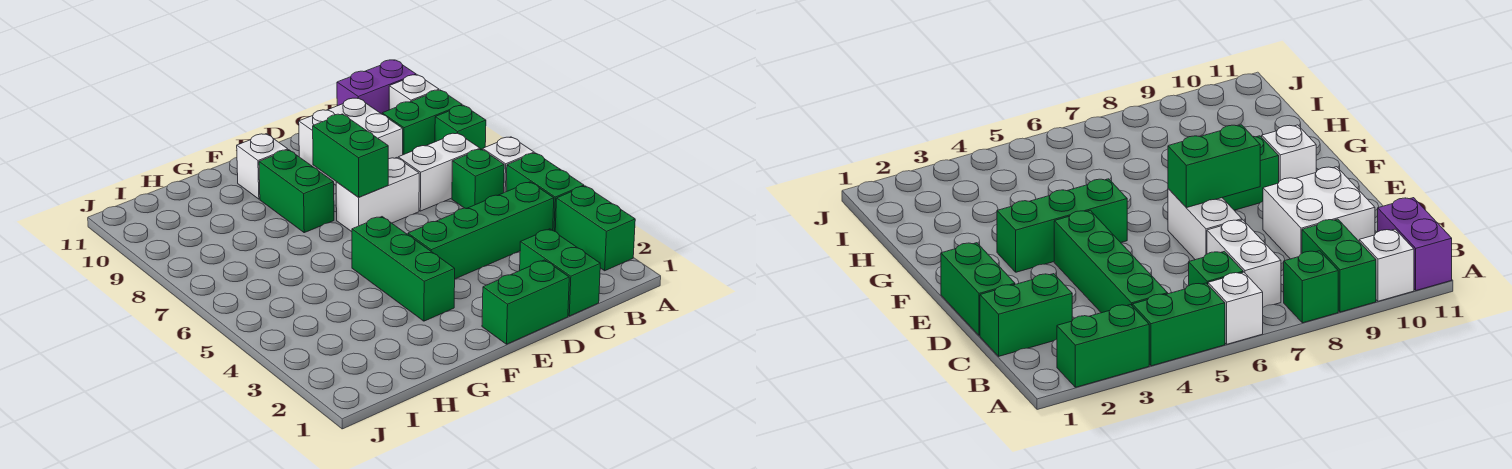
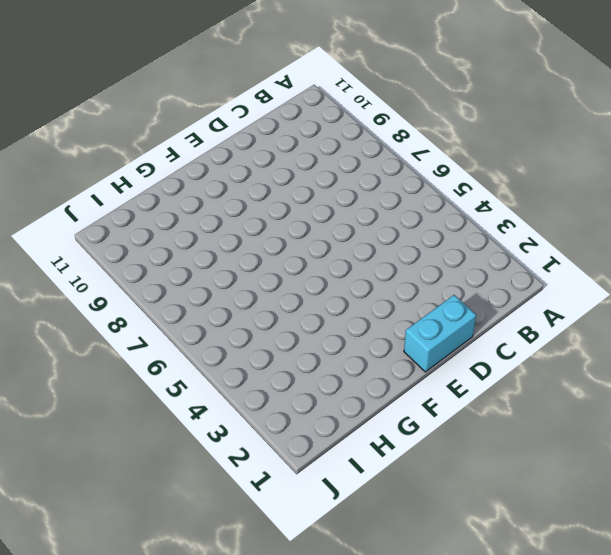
cyan brick D1:E1 level 1 -> green brick D1:E1 level 1
none -> green brick A2:A3 level 1
none -> green brick A4:A5 level 1
none -> white brick A6 level 1

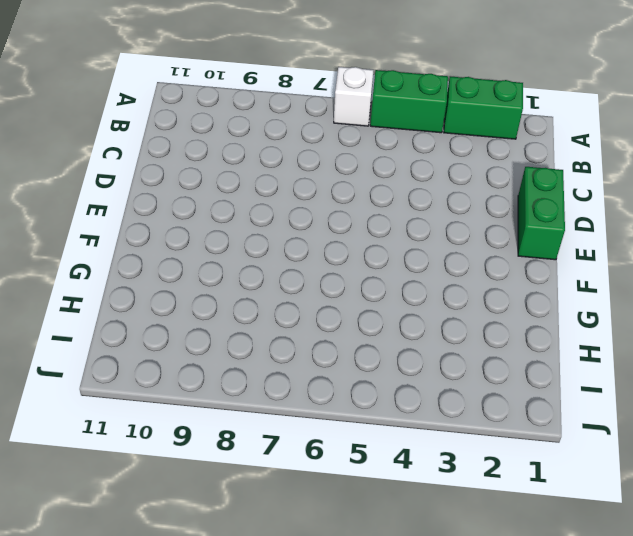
none -> green brick A8 level 1
none -> green brick A9:B9 level 1
none -> white brick A10 level 1

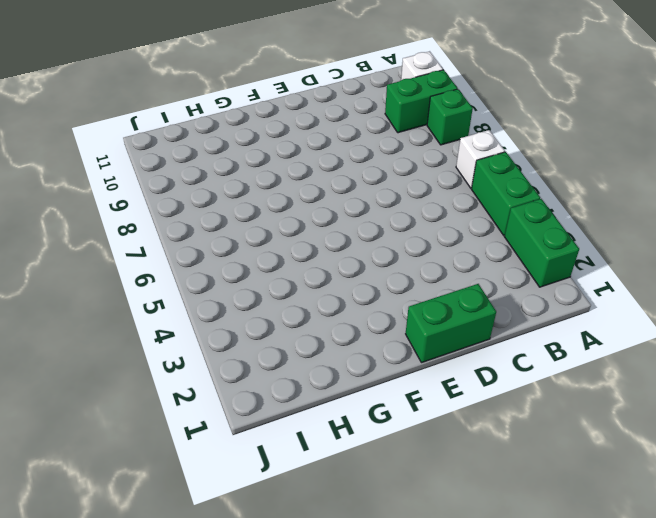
none -> purple brick A11:B11 level 1
none -> green brick B4:E4 level 1
none -> green brick B6 level 1

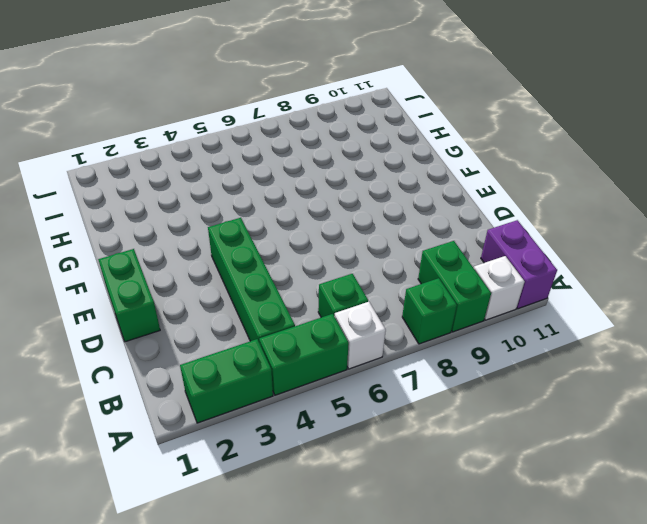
none -> white brick B7:C7 level 1
none -> green brick C1:C2 level 1
none -> white brick C9:D10 level 1

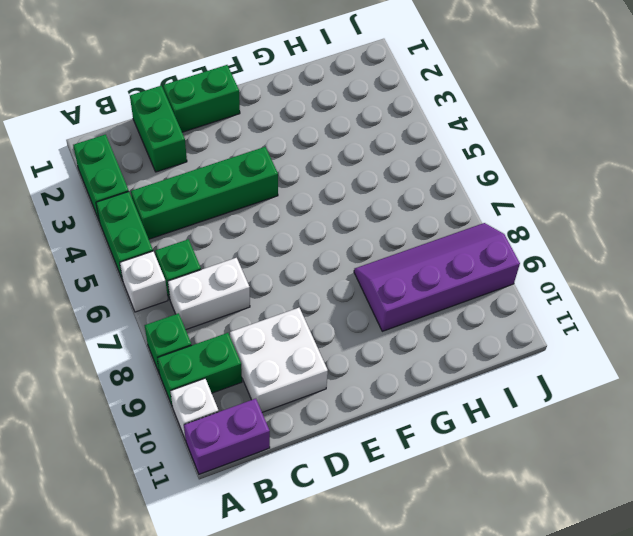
purple slope G8:J9 level 1 top 9 -> none
none -> white brick D7:E7 level 1
none -> green brick F3:F5 level 1
none -> green brick F8:F9 level 1

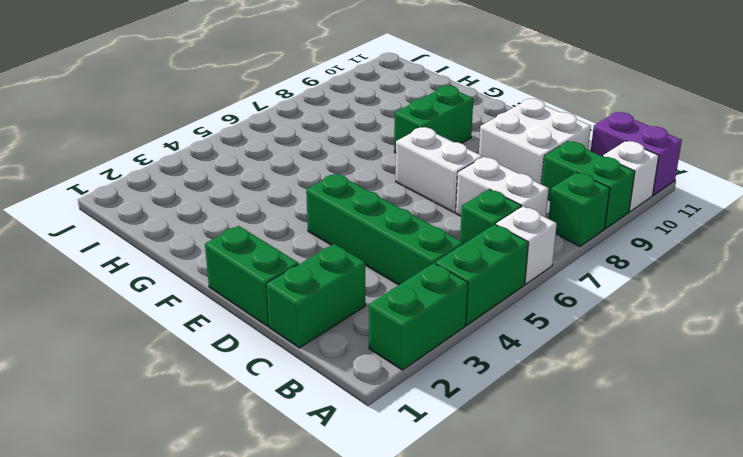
none -> green brick F3:F5 level 1
none -> white brick F10 level 1
none -> green brick E7:E8 level 2

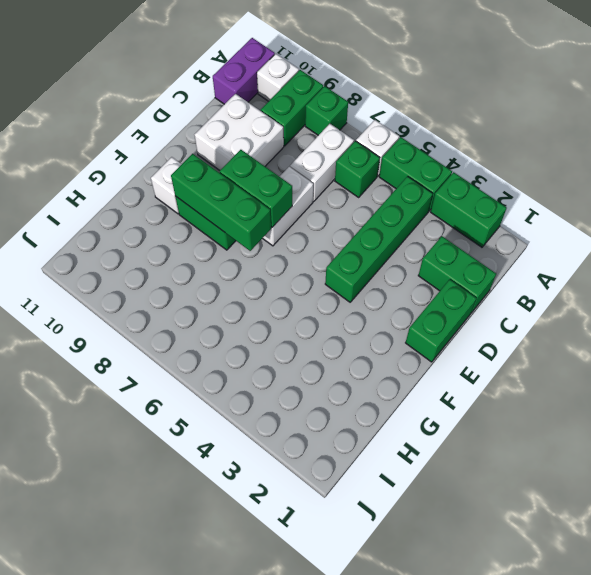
green brick F7:F9 level 2 -> green brick F3:F5 level 1

